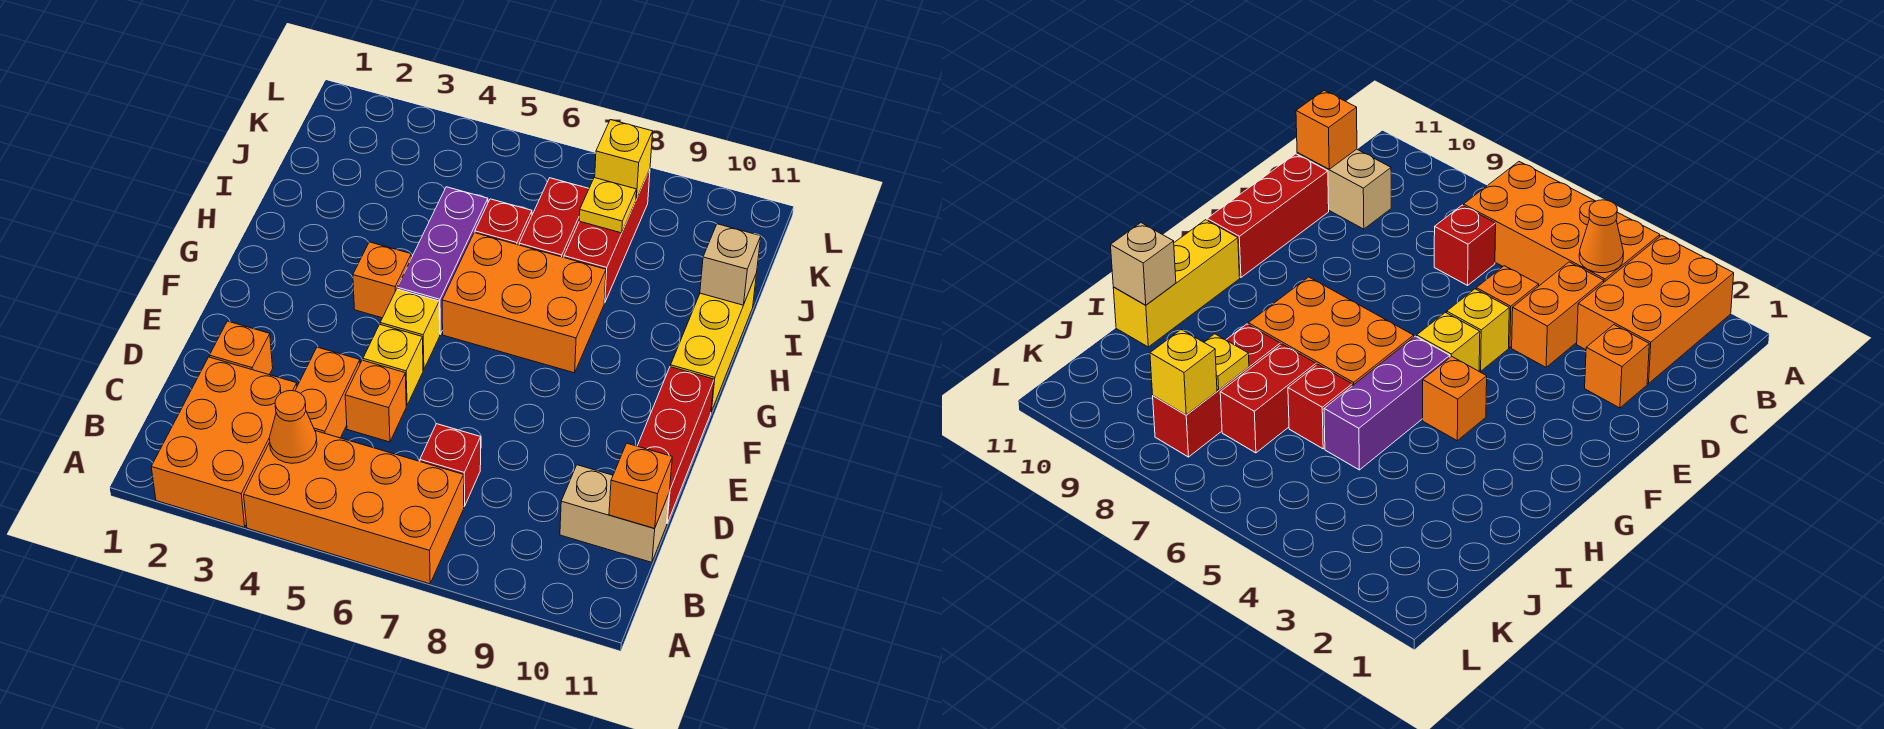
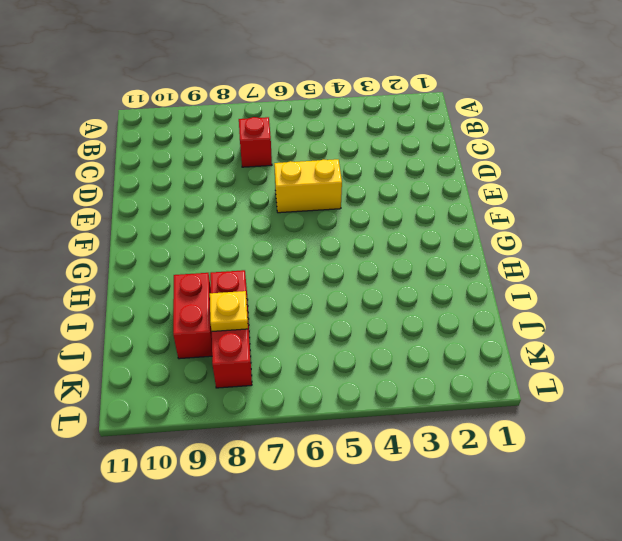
yellow brick E5:E6 level 1 -> yellow brick E5 level 1
red brick I9:J9 level 1 -> red brick I7:J7 level 1
none -> orange brick A2:C3 level 1
none -> orange brick A4:B7 level 1
none -> orange brick C4:D4 level 1

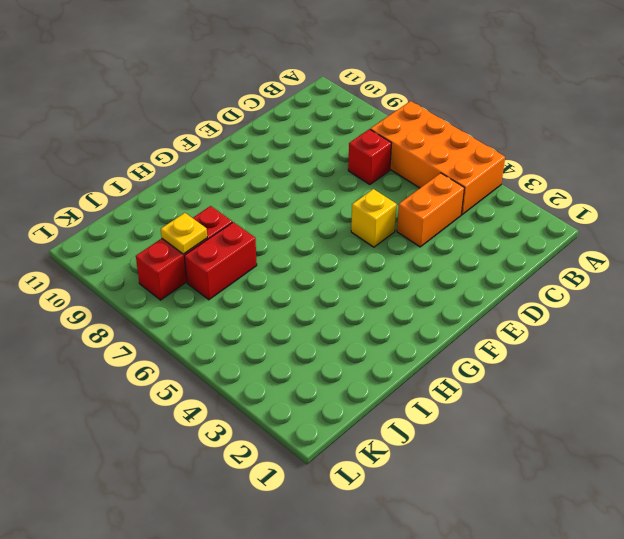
none -> orange brick A2:C3 level 1
none -> tan brick C10:C11 level 1
none -> orange brick D2 level 1

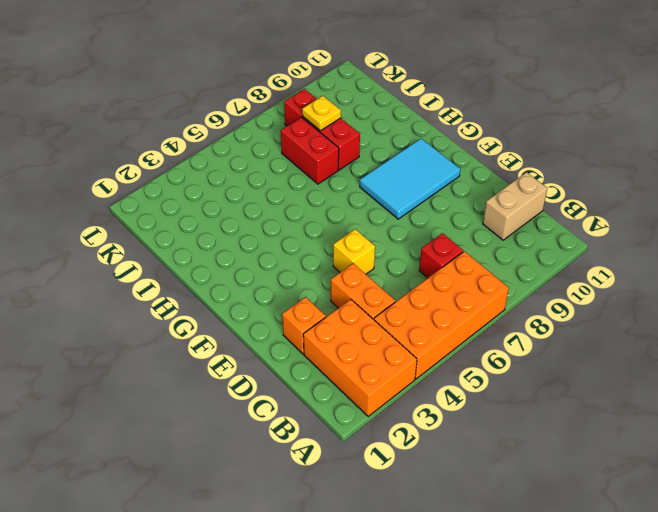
cyan tile F8:G10 level 1 -> orange brick G6:H8 level 1
none -> orange brick D5 level 1
none -> red brick D11:F11 level 1
none -> yellow brick F5 level 1

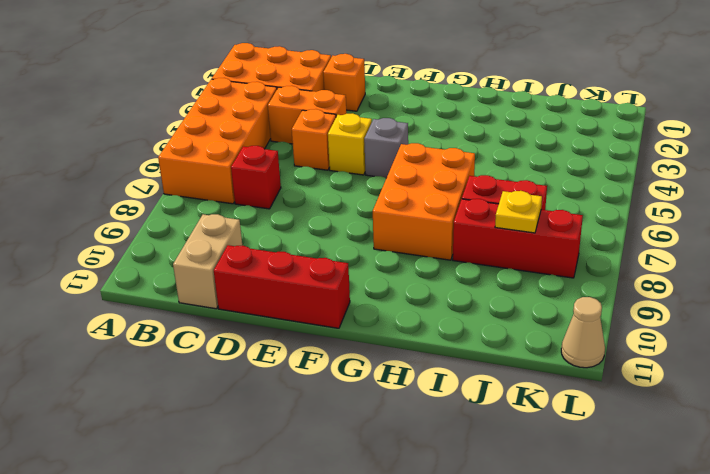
grey brick F5 level 1 -> yellow brick F5 level 1
tan cone L11 level 1 -> none
none -> orange brick G4 level 1
none -> purple brick G5:I5 level 1
none -> yellow brick G11:I11 level 1

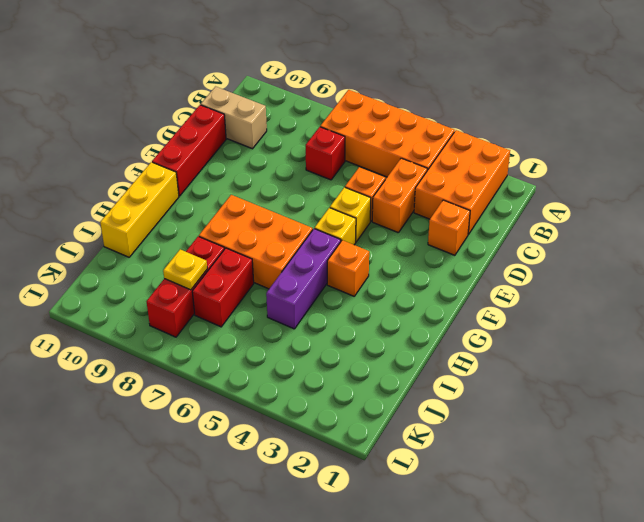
none -> red brick I6 level 1
none -> orange cone B4 level 2
none -> orange brick C11 level 2

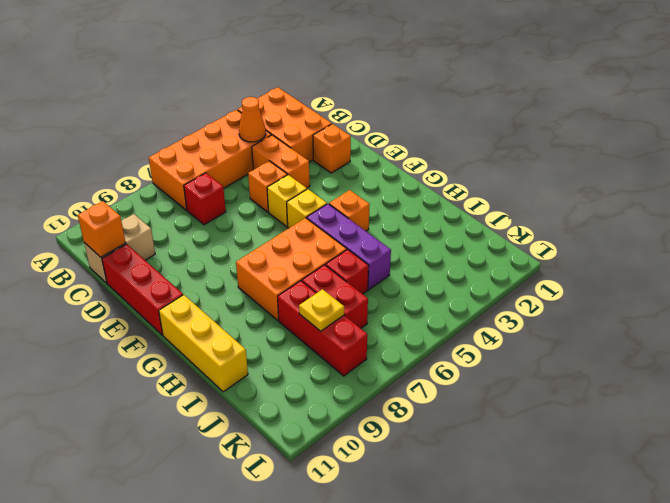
none -> tan brick I11 level 2
none -> yellow brick K8 level 2

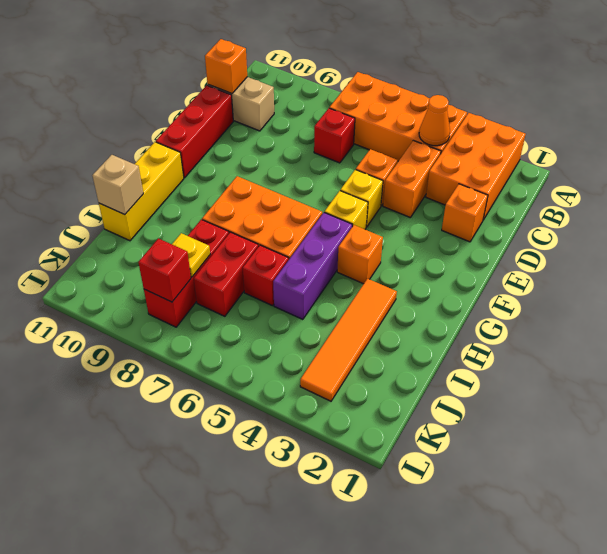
orange tile H3:K3 level 1 -> none
red brick K8 level 2 -> yellow brick K8 level 2

